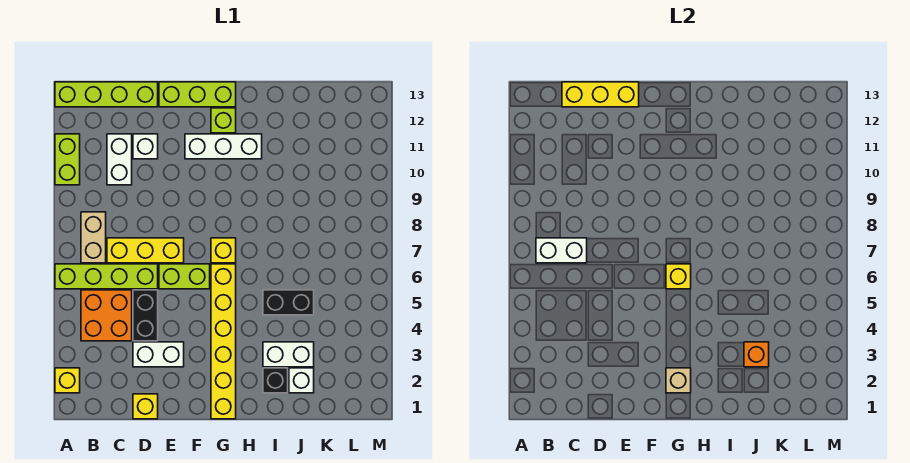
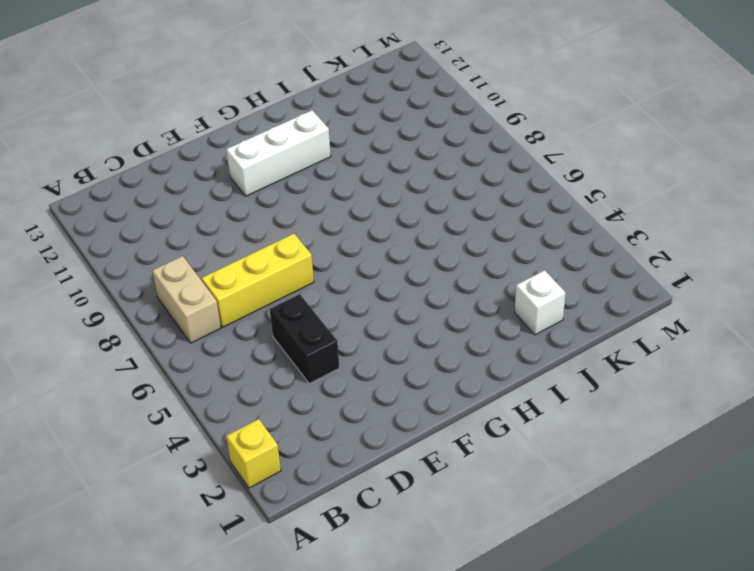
none -> lime brick A6:D6 level 1
none -> lime brick A10:A11 level 1
none -> lime brick A13:D13 level 1

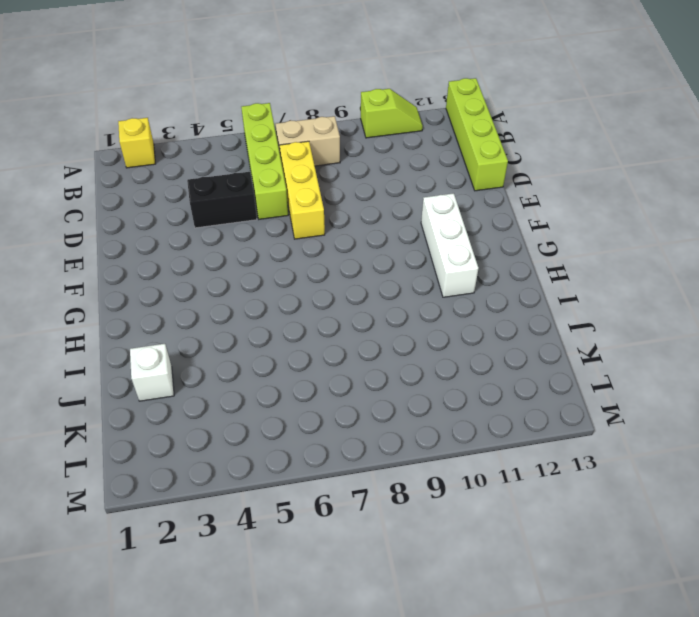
lime slope A10:A11 level 1 top 10 -> lime brick A10:A11 level 1
none -> orange brick B4:C5 level 1
none -> white brick C10:C11 level 1
none -> yellow brick D1 level 1

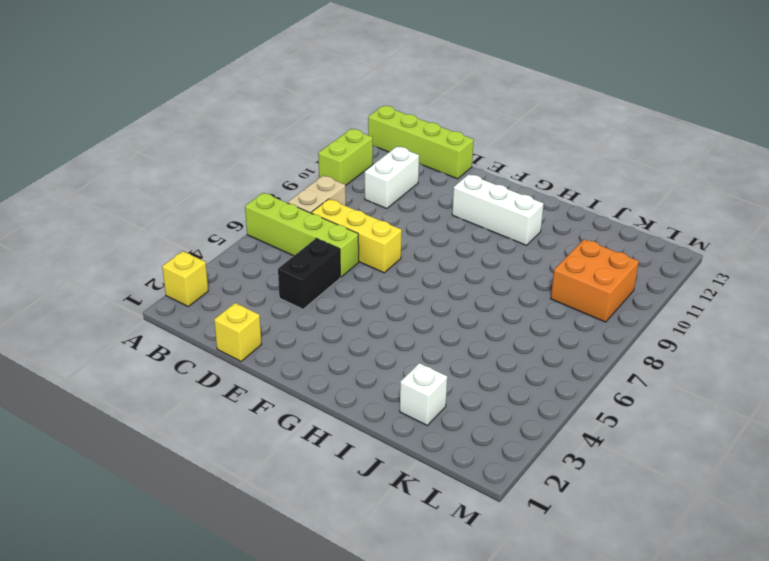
orange brick K9:L10 level 1 -> orange brick B4:C5 level 1
none -> white brick D3:E3 level 1
none -> white brick D11 level 1
none -> lime brick E6:F6 level 1

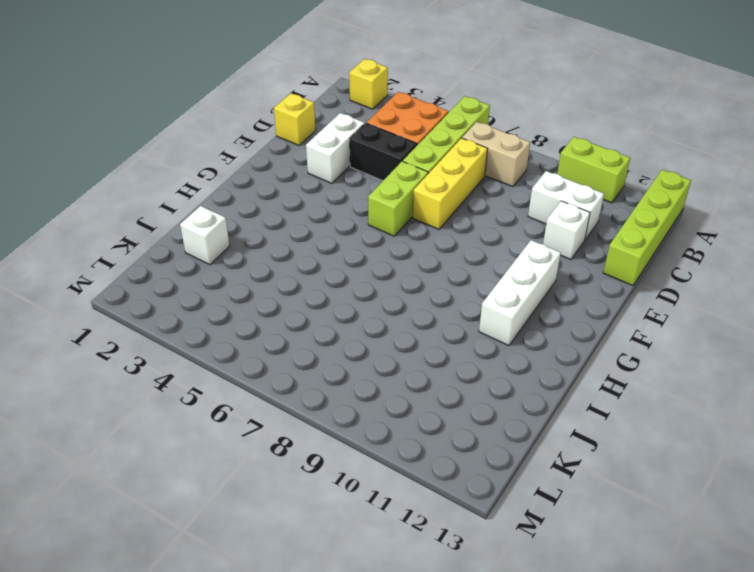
none -> lime brick E13:G13 level 1
none -> yellow brick G1:G6 level 1
none -> yellow brick G7 level 1

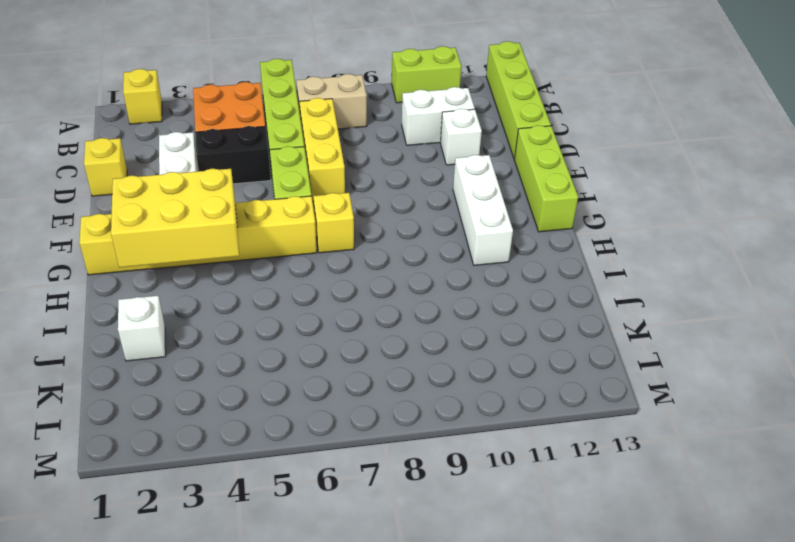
yellow brick G2:H4 level 2 -> tan brick G2 level 2
none -> lime brick G12 level 1
none -> black brick I2 level 1
none -> white brick I3:J3 level 1

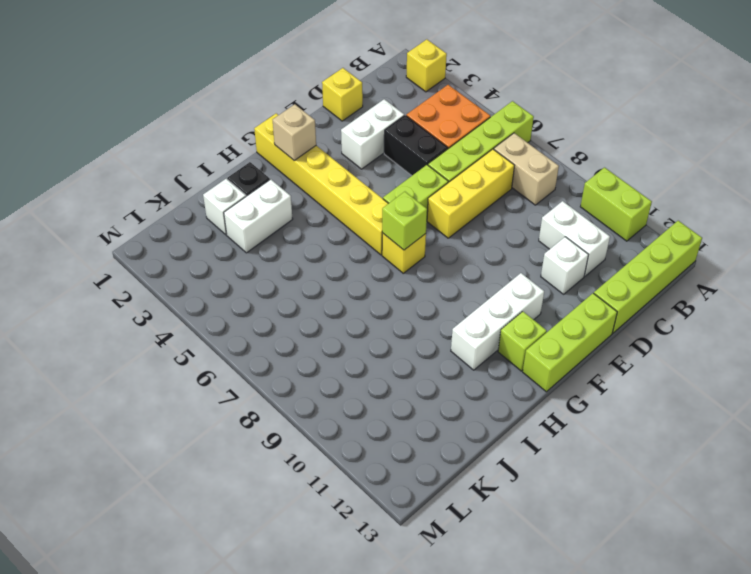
lime brick G7 level 2 -> none
none -> black brick I5:J5 level 1
none -> white brick B7:C7 level 2
none -> yellow brick C13:E13 level 2

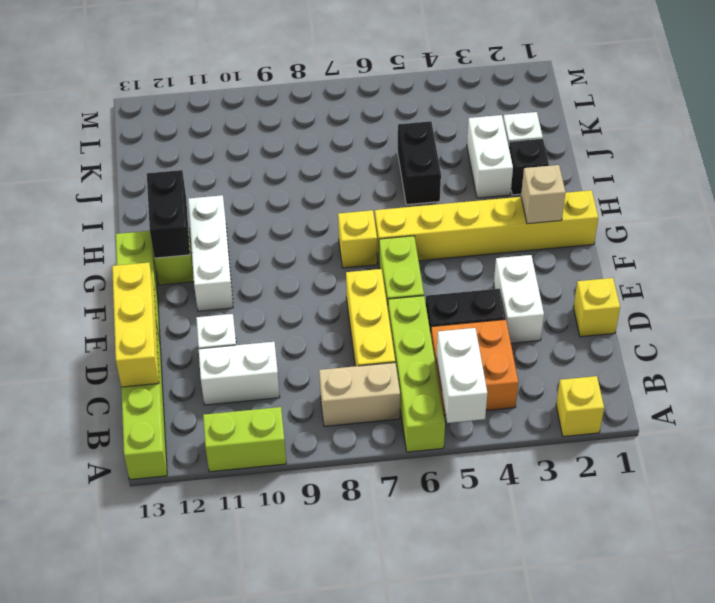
white brick A5:B5 level 2 -> white brick B7:C7 level 2
black brick G12:H12 level 2 -> none
none -> yellow brick G6 level 2
none -> orange brick J3 level 2

